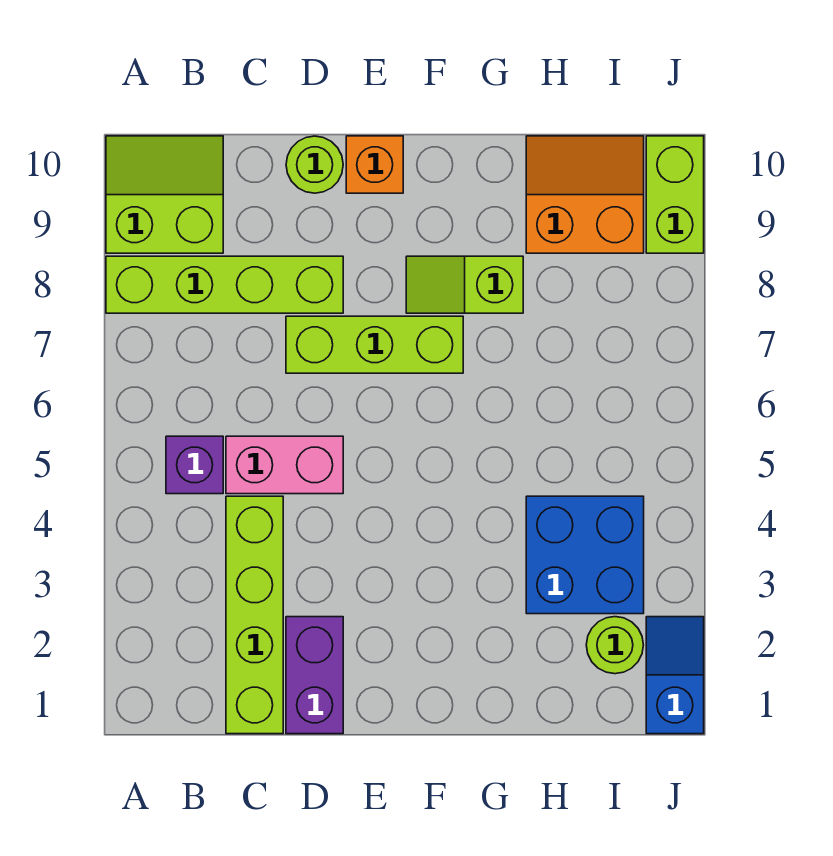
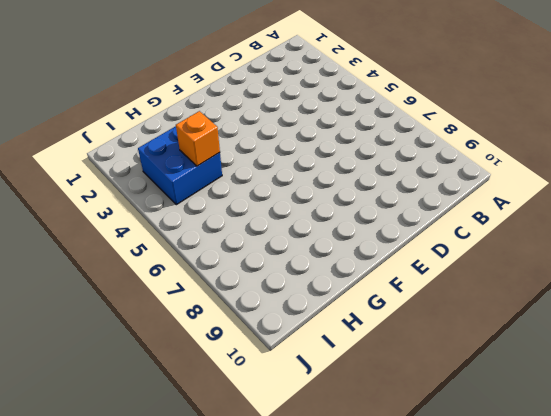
orange brick H4 level 2 -> orange brick E10 level 1
none -> lime brick A8:D8 level 1
none -> lime slope A9:B10 level 1 top 9
none -> purple brick B5 level 1

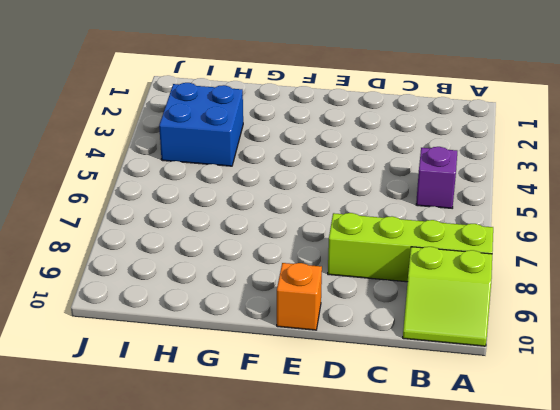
none -> lime brick C1:C4 level 1
none -> pink brick C5:D5 level 1
none -> purple brick D1:D2 level 1

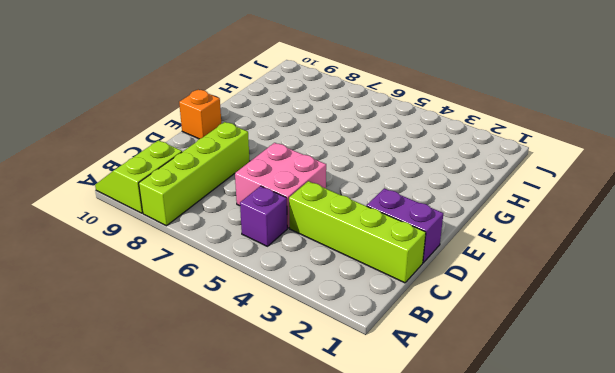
pink brick C5:D6 level 1 -> pink brick C5:D5 level 1
none -> lime brick D7:F7 level 1
none -> lime round brick D10 level 1
none -> lime slope F8:G8 level 1 top G

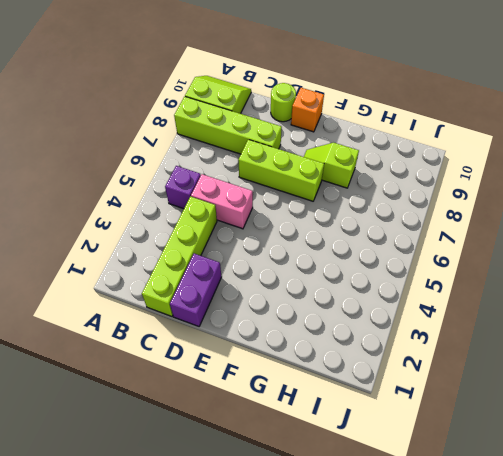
none -> blue brick H3:I4 level 1
none -> orange slope H9:I10 level 1 top 9
none -> lime round brick I2 level 1

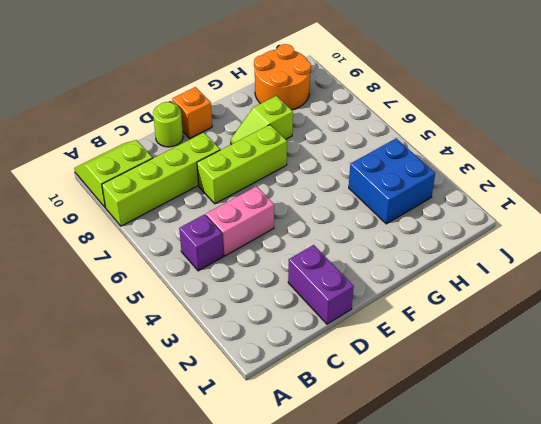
orange round brick H9:I10 level 1 -> orange slope H9:I10 level 1 top 9
none -> lime brick C1:C4 level 1
none -> lime round brick I2 level 1
none -> blue slope J1:J2 level 1 top 1

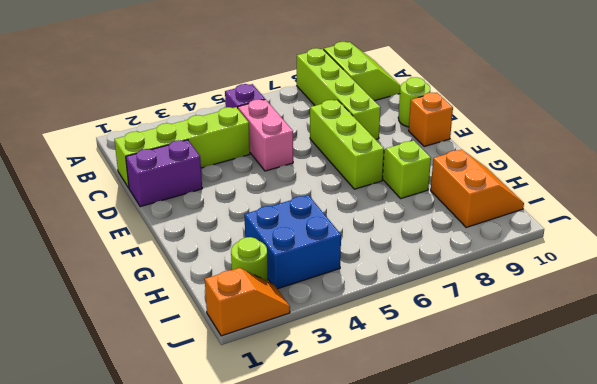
orange slope J1:J2 level 1 top 1 -> blue slope J1:J2 level 1 top 1
none -> lime brick J9:J10 level 1

